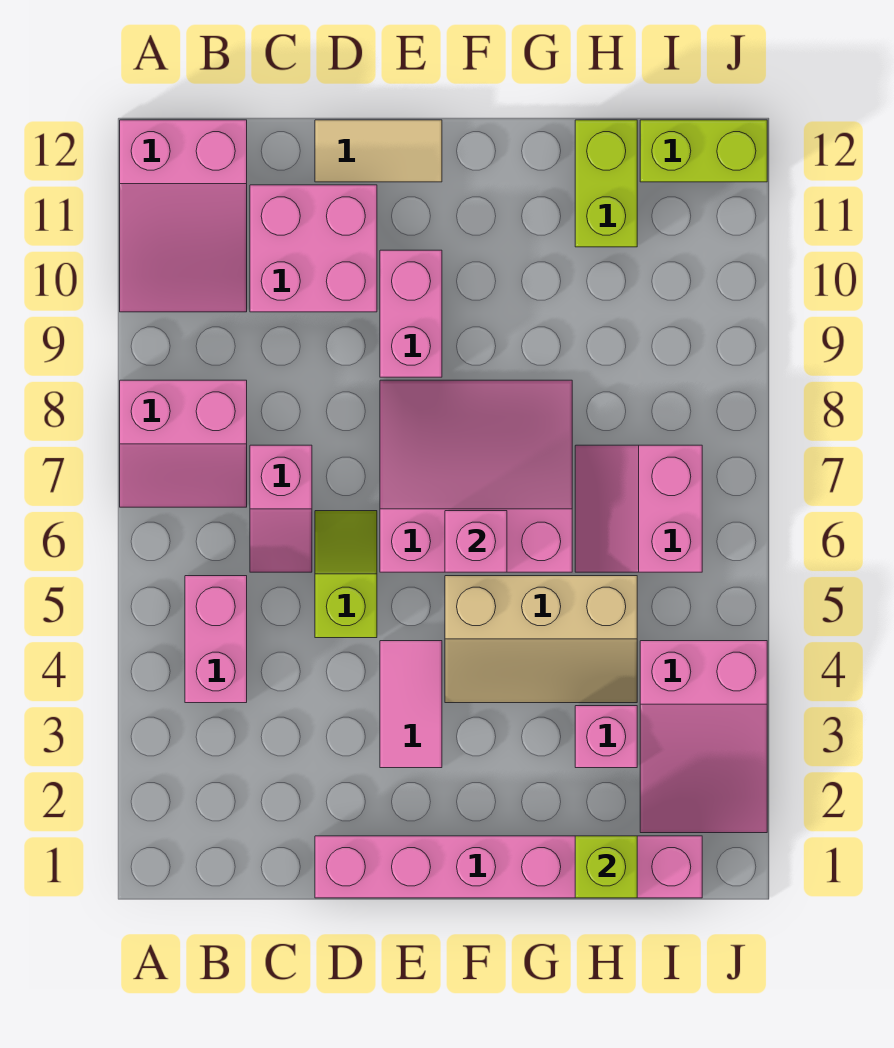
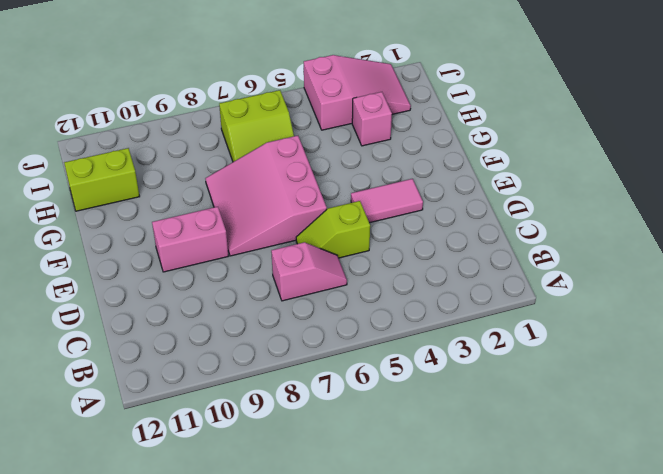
lime slope H6:I7 level 1 top I -> pink slope H6:I7 level 1 top I
none -> pink slope A7:B8 level 1 top 8
none -> pink slope A10:B12 level 1 top 12
none -> pink brick B4:B5 level 1

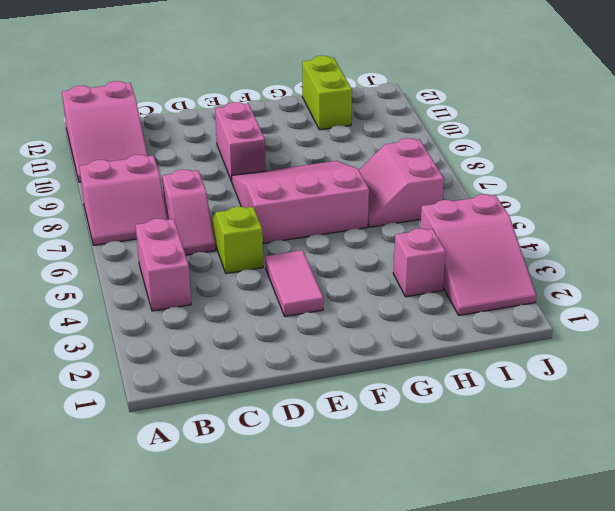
none -> pink brick C10:D11 level 1
none -> pink brick D1:I1 level 1
none -> tan tile D12:E12 level 1

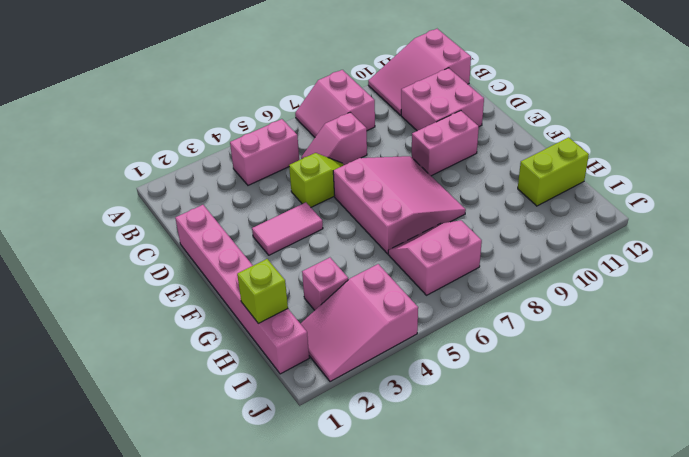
none -> tan tile D12:E12 level 1
none -> tan slope F4:H5 level 1 top 5
none -> lime brick I12:J12 level 1

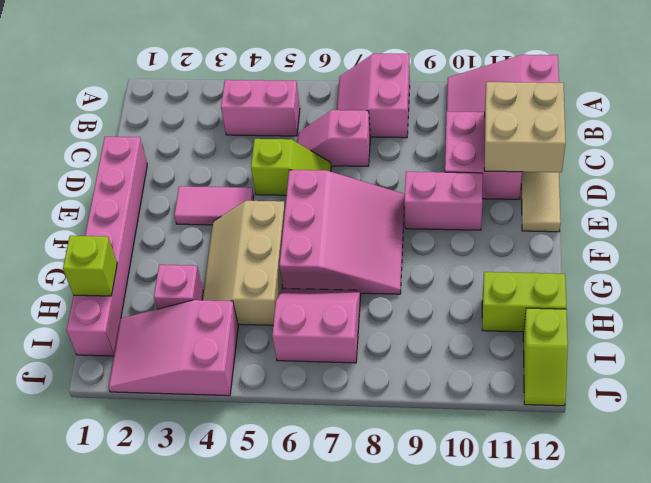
tan brick C11:D12 level 2 -> none
lime slope I12:J12 level 1 top I -> lime brick I12:J12 level 1
none -> pink brick F6 level 2

